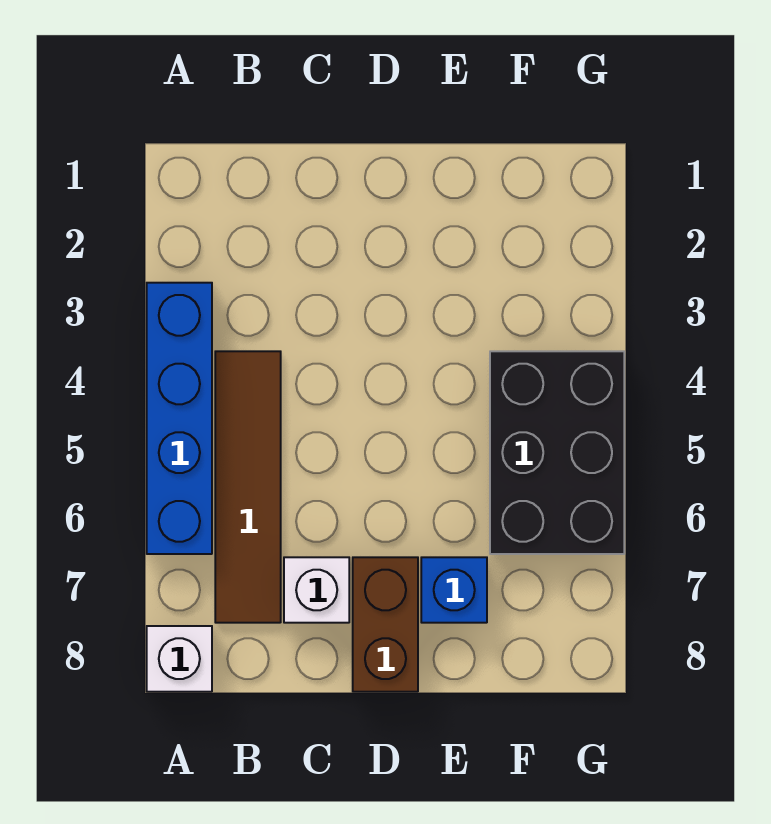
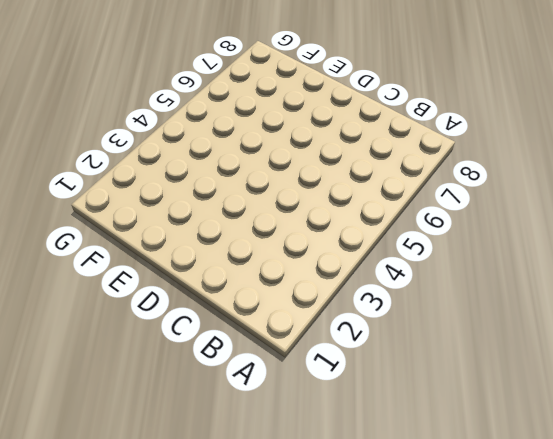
none -> blue brick A3:A6 level 1
none -> white brick A8 level 1

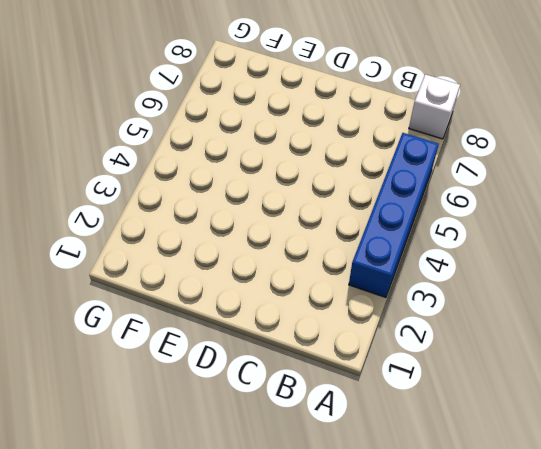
none -> brown tile B4:B7 level 1
none -> white brick C7 level 1

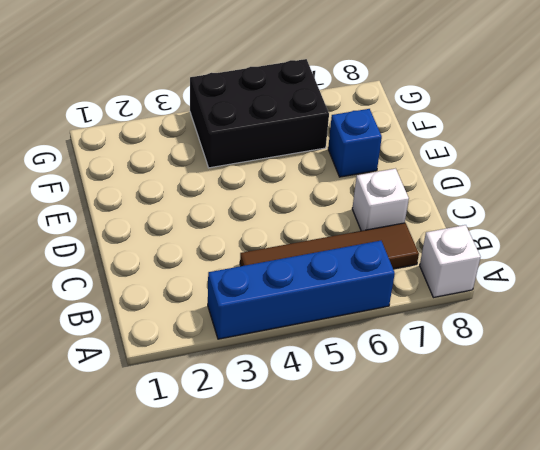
none -> brown brick D7:D8 level 1

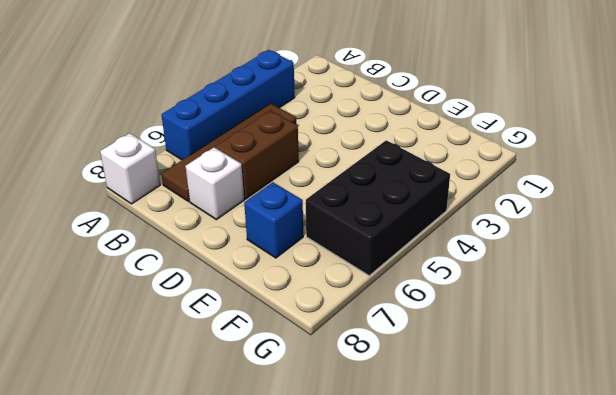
brown brick C5:C6 level 1 -> brown brick D7:D8 level 1

